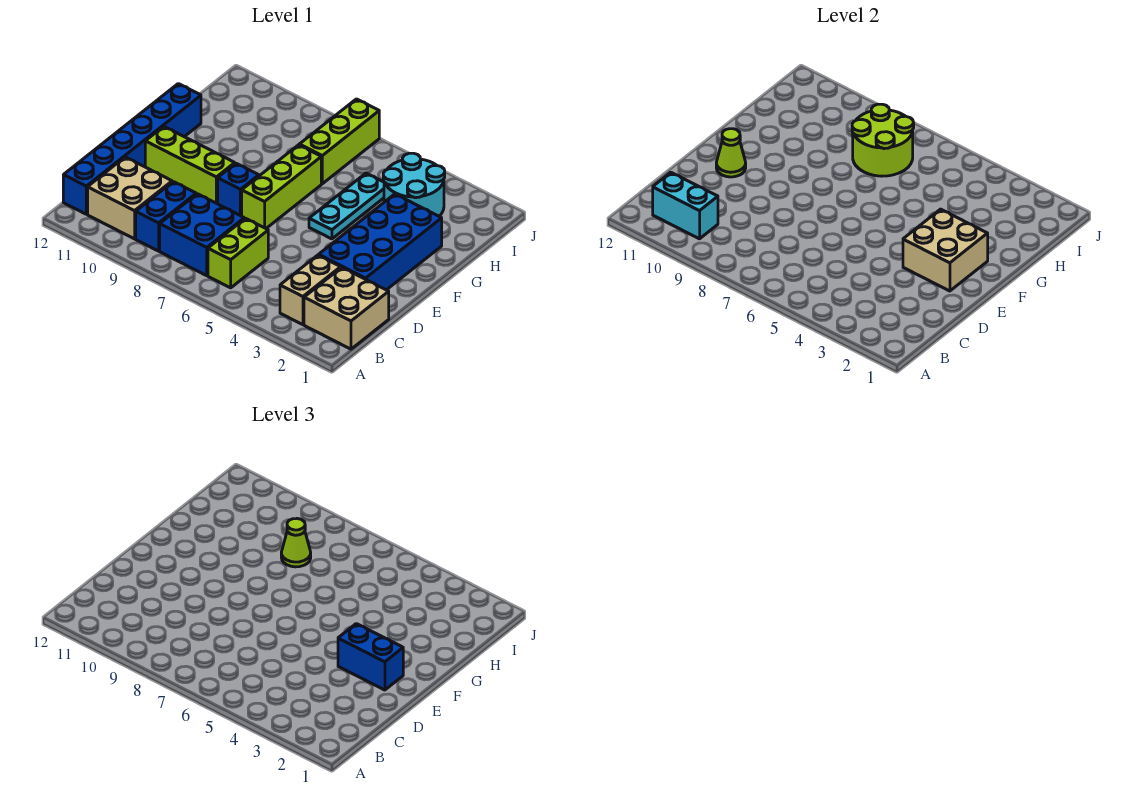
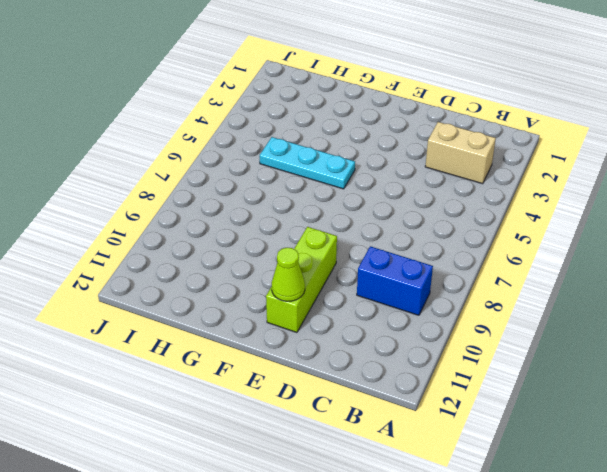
none -> tan brick B1:C2 level 1
none -> lime brick B6:C6 level 1
none -> blue brick B7:C8 level 1

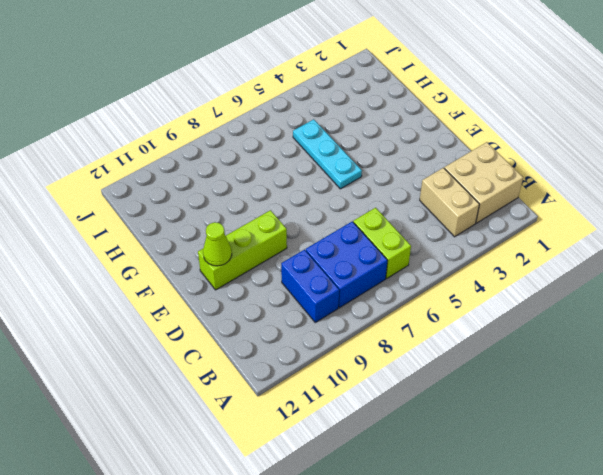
none -> tan brick B10:C11 level 1
none -> blue brick B12:G12 level 1
none -> blue brick D2:G3 level 1

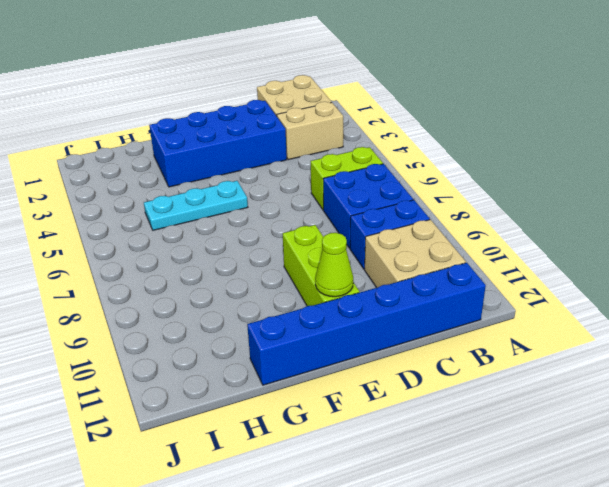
none -> lime brick E7:G7 level 1
none -> blue brick E8 level 1
none -> cyan round brick H3:I4 level 1

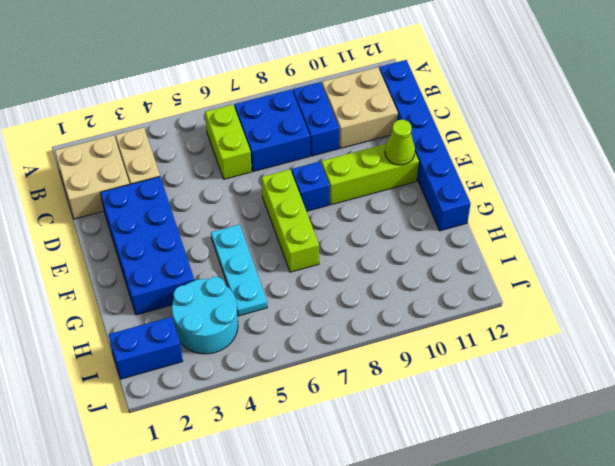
blue brick I1:I2 level 1 -> blue brick E2:E3 level 3
none -> lime brick H7:J7 level 1
none -> cyan brick B10:B11 level 2
none -> tan brick E2:F3 level 2

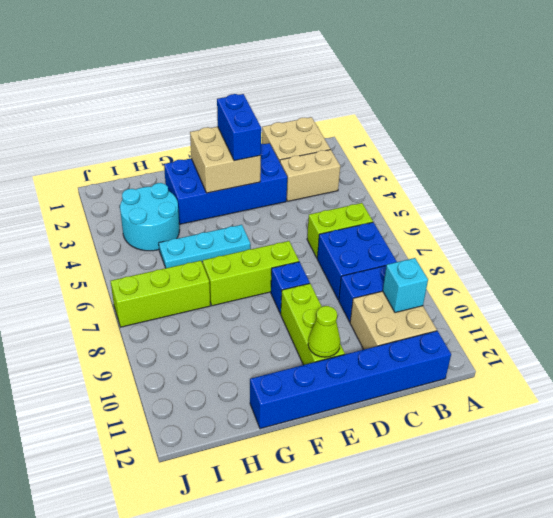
cyan brick B10 level 2 -> cyan brick B10:B11 level 2
none -> lime round brick H7:I8 level 2
none -> lime cone H8 level 3

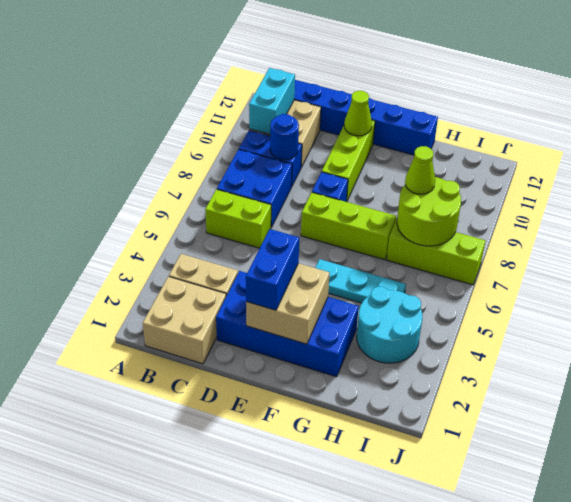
blue round brick C9 level 2 -> none

